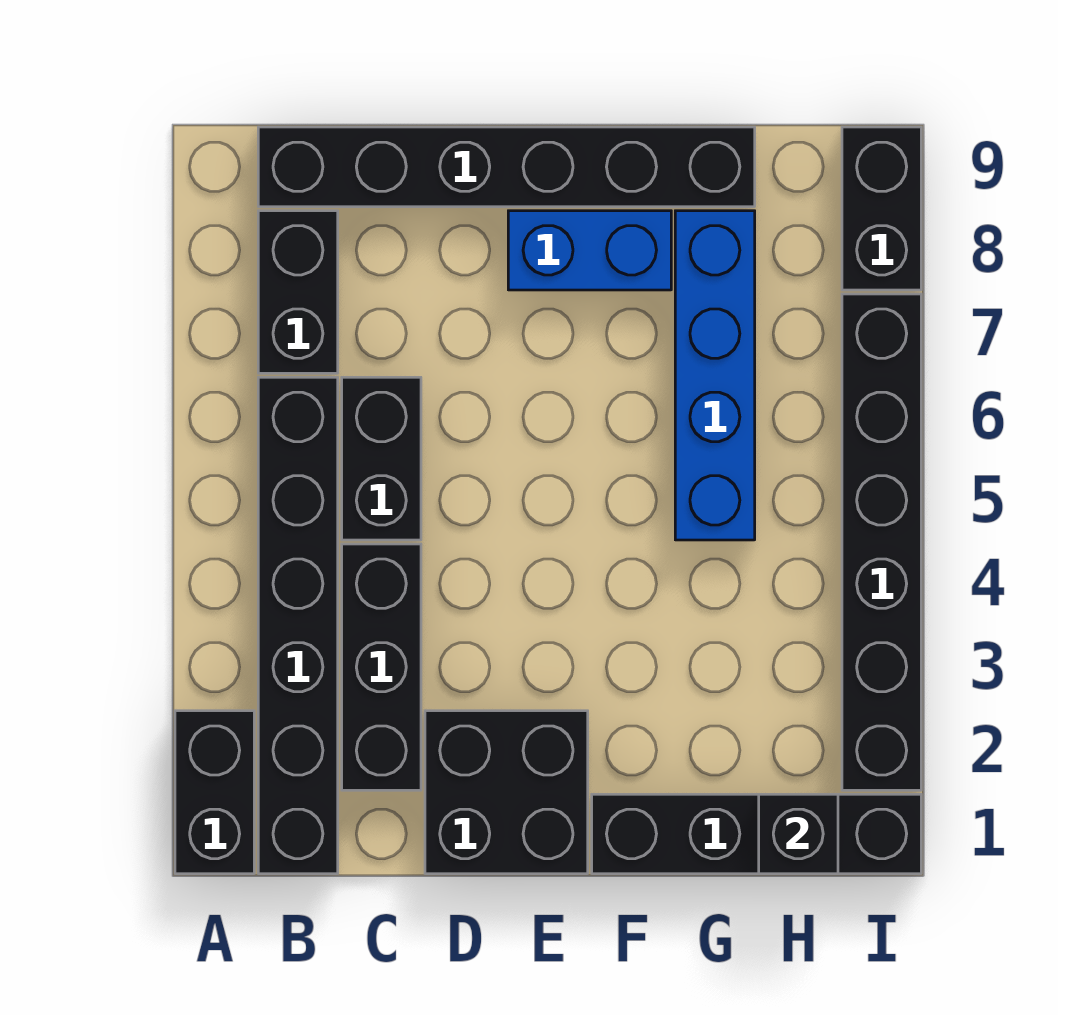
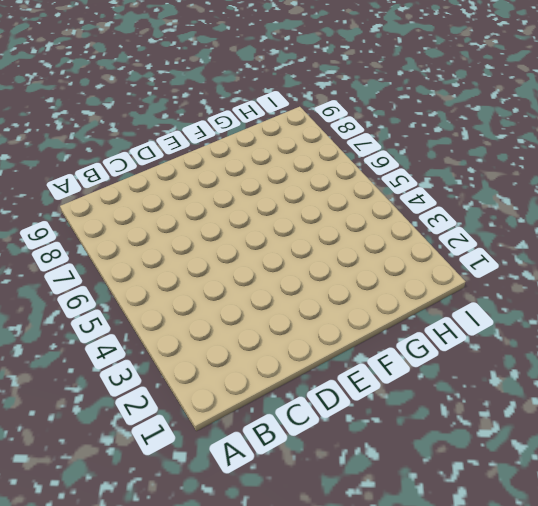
none -> black brick A1:A2 level 1
none -> black brick B1:B6 level 1
none -> black brick B7:B8 level 1

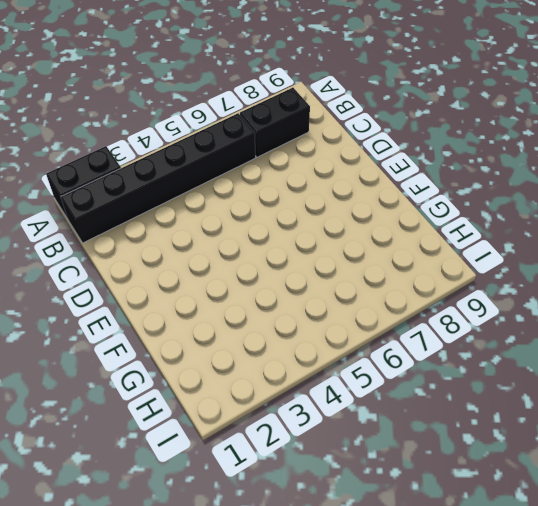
none -> black brick B9:G9 level 1
none -> black brick C2:C4 level 1
none -> black brick C5:C6 level 1

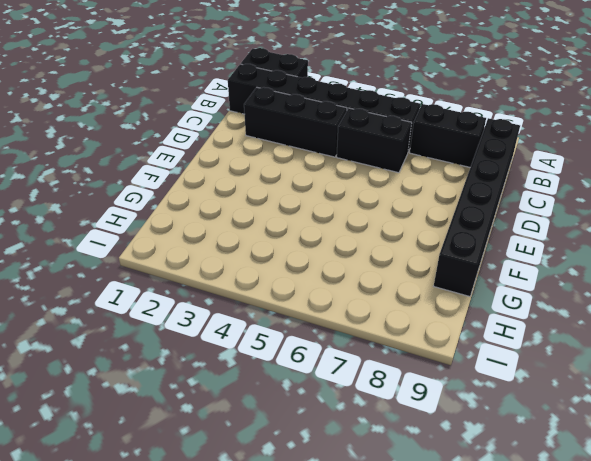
none -> black brick D1:E2 level 1
none -> blue brick E8:F8 level 1
none -> black brick F1:I1 level 1

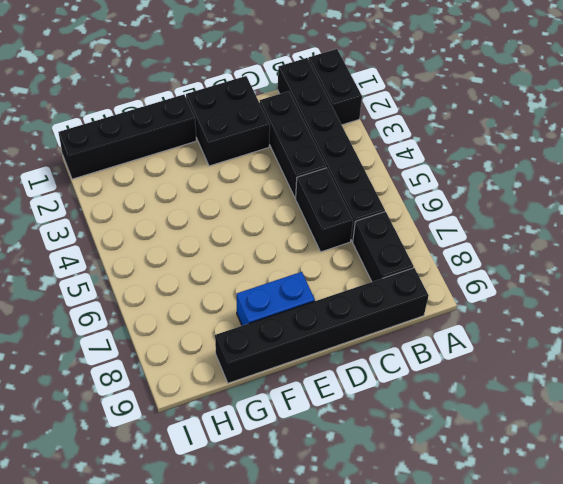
none -> blue brick G5:G8 level 1
none -> black brick I2:I7 level 1
none -> black brick I8:I9 level 1

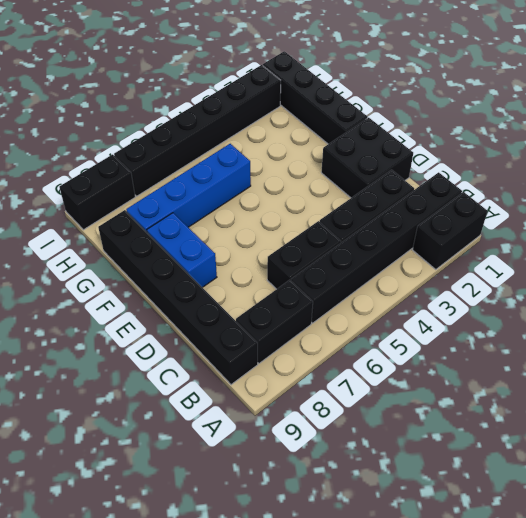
none -> black brick H1 level 2

